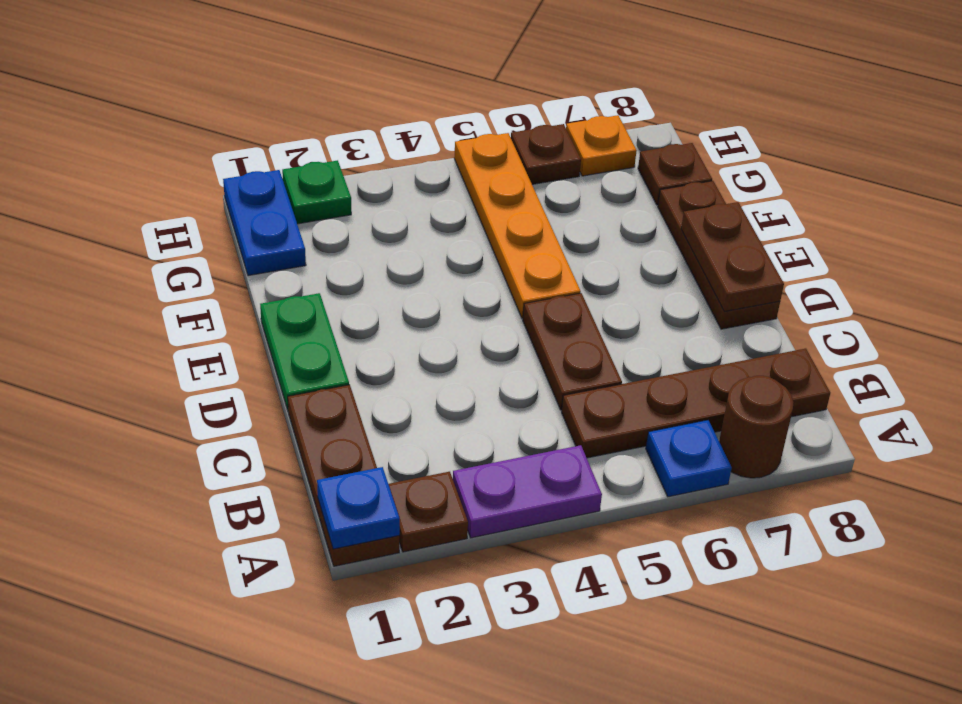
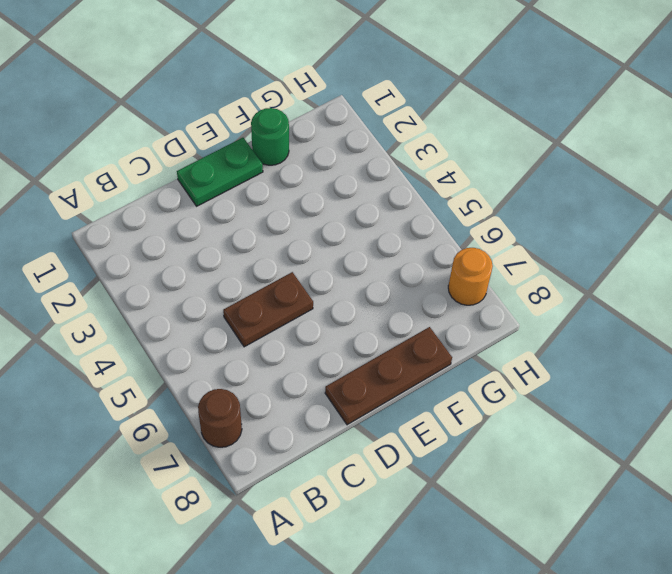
green round brick F1 level 1 -> none
orange round brick H7 level 1 -> orange plate H7 level 1
none -> brown plate A1:C1 level 1
none -> brown plate A2 level 1
none -> purple plate A3:A4 level 1

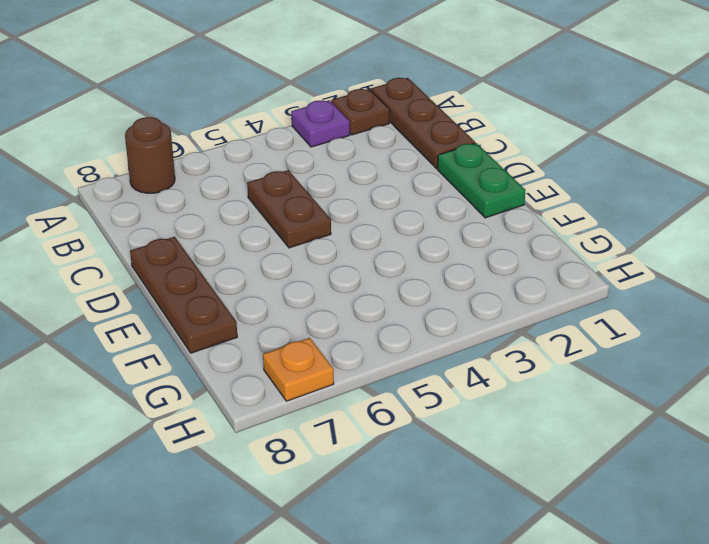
purple plate A3 level 1 -> purple plate A3:A4 level 1
none -> blue plate A6 level 1
none -> brown plate B5:B8 level 1
none -> orange plate E5:H5 level 1

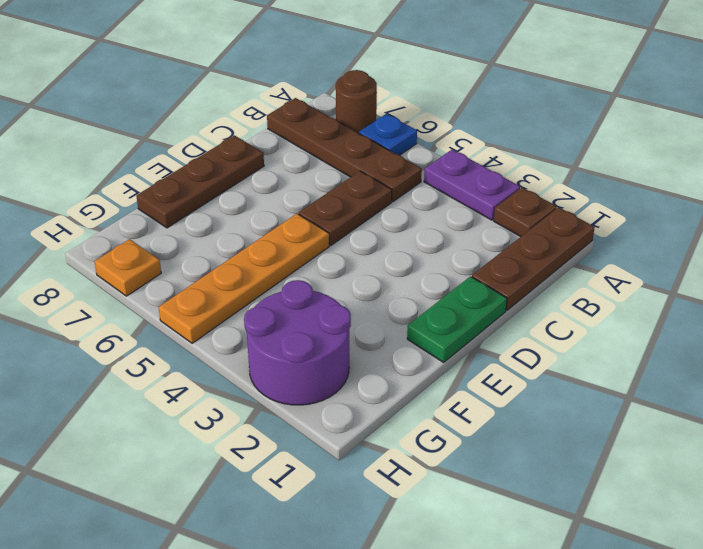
purple round brick G2:H3 level 1 -> green plate H2 level 1
none -> blue plate G1:H1 level 1
none -> brown plate G8 level 1
none -> brown plate H6 level 1

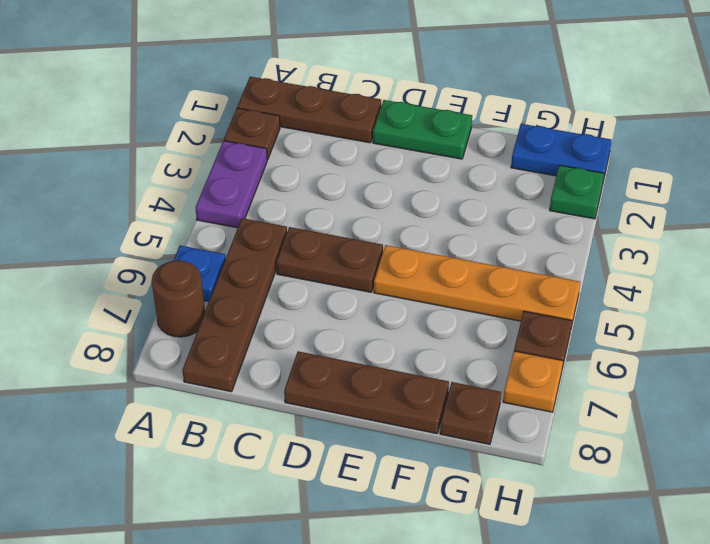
none -> blue plate A1 level 2
none -> brown plate D8:E8 level 2

